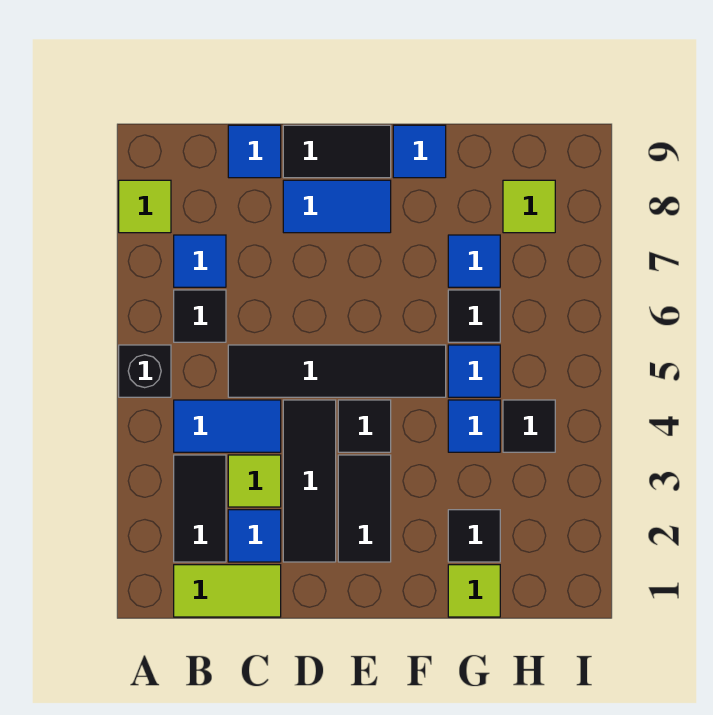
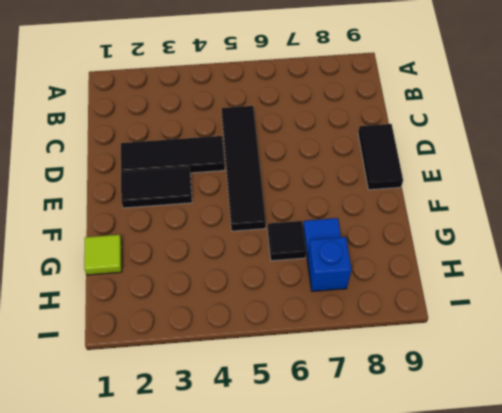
blue brick H7 level 1 -> none
none -> black brick A5 level 1
none -> lime tile A8 level 1
none -> lime tile B1:C1 level 1

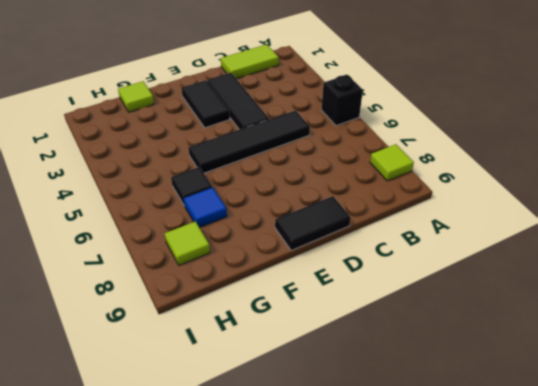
none -> black tile B2:B3 level 1
none -> blue tile B4:C4 level 1
none -> black tile B6 level 1

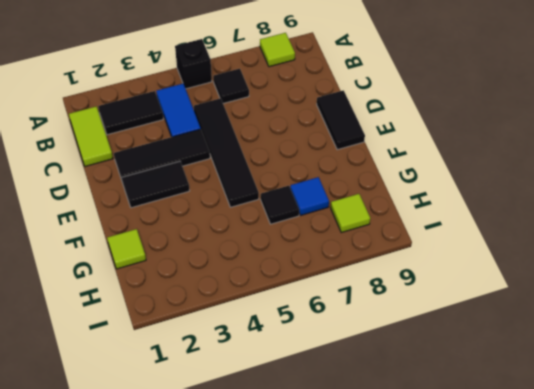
none -> blue tile B7 level 1
none -> blue tile C2 level 1
none -> lime tile C3 level 1

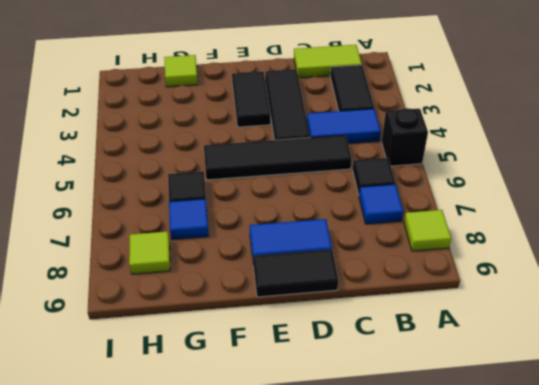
none -> blue tile C2 level 1
none -> lime tile C3 level 1
none -> blue tile C9 level 1

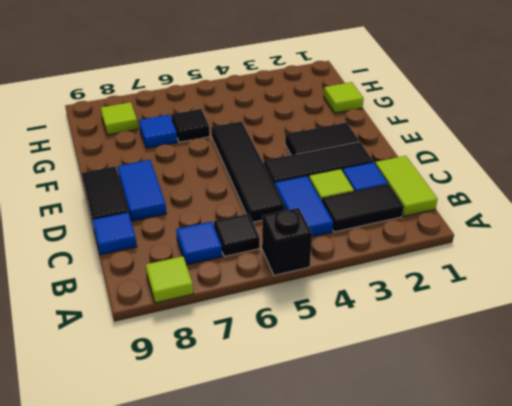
none -> black tile E4 level 1
none -> blue tile F9 level 1
none -> black tile G2 level 1

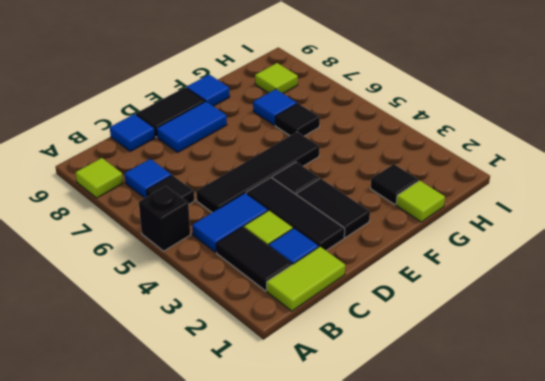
none -> blue tile G4 level 1
none -> blue tile G5 level 1
none -> black tile H4 level 1

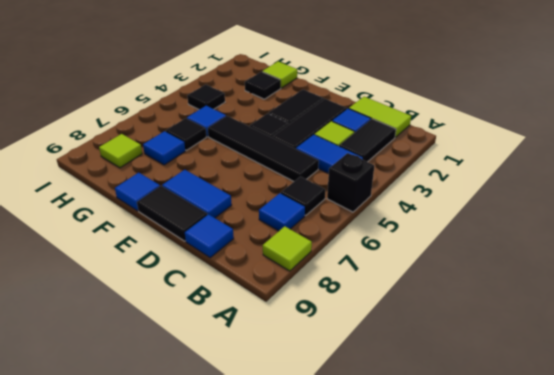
none -> blue tile G4 level 1

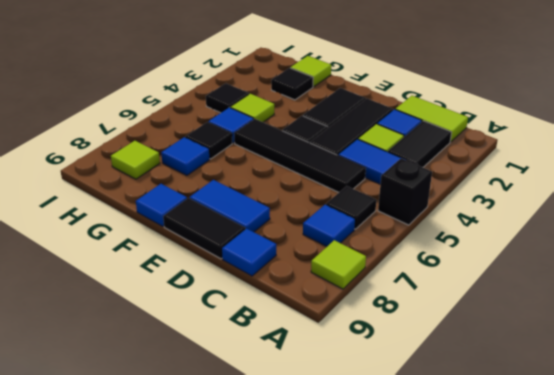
lime tile G4 level 1 -> blue tile G4 level 1

